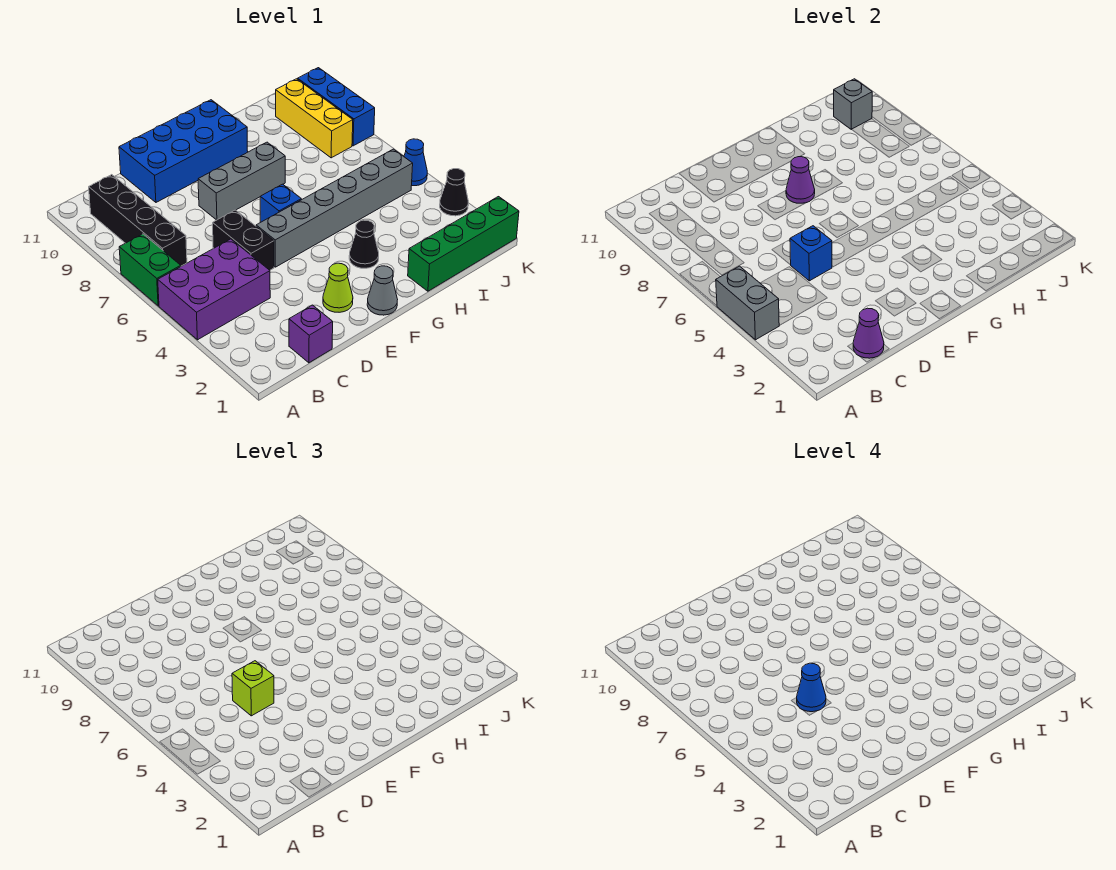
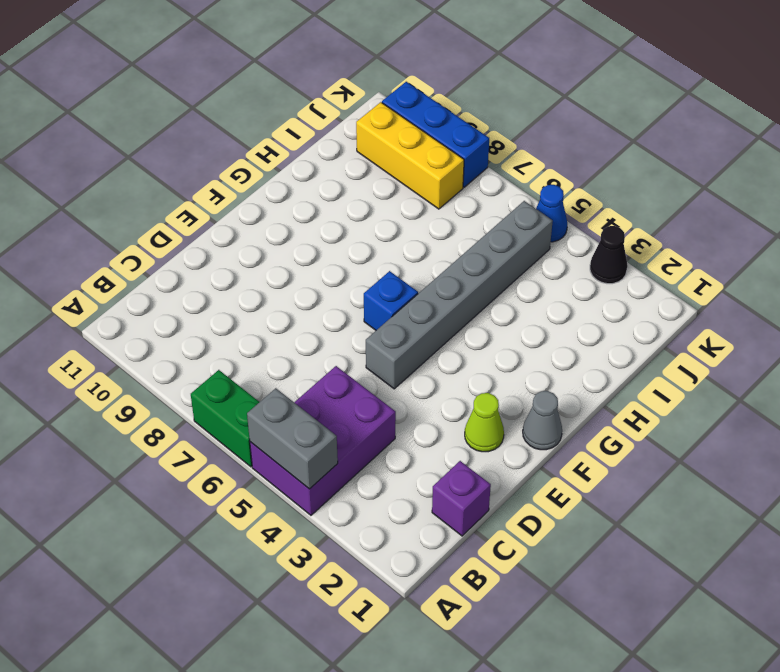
none -> black brick B7:B10 level 1
none -> black brick D5:D6 level 1
none -> blue brick D10:G11 level 1

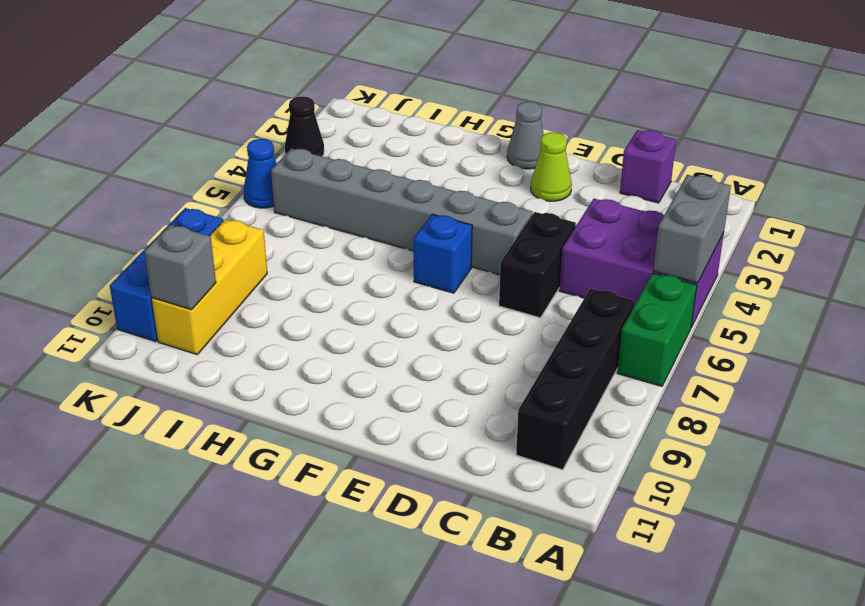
none -> blue brick D10:G11 level 1
none -> grey brick E8:G8 level 1
none -> black cone G3 level 1

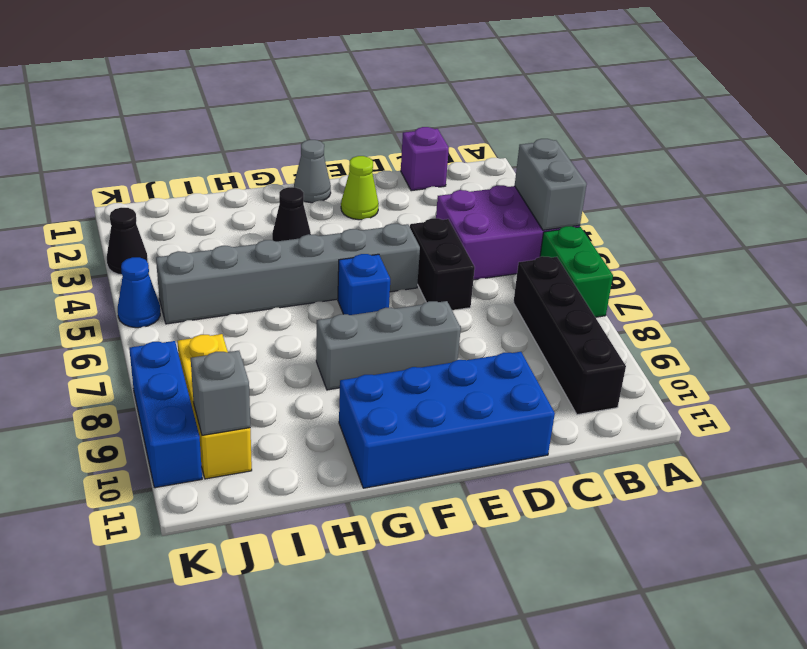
none -> green brick H1:K1 level 1
none -> purple cone C1 level 2
none -> blue brick D5 level 2

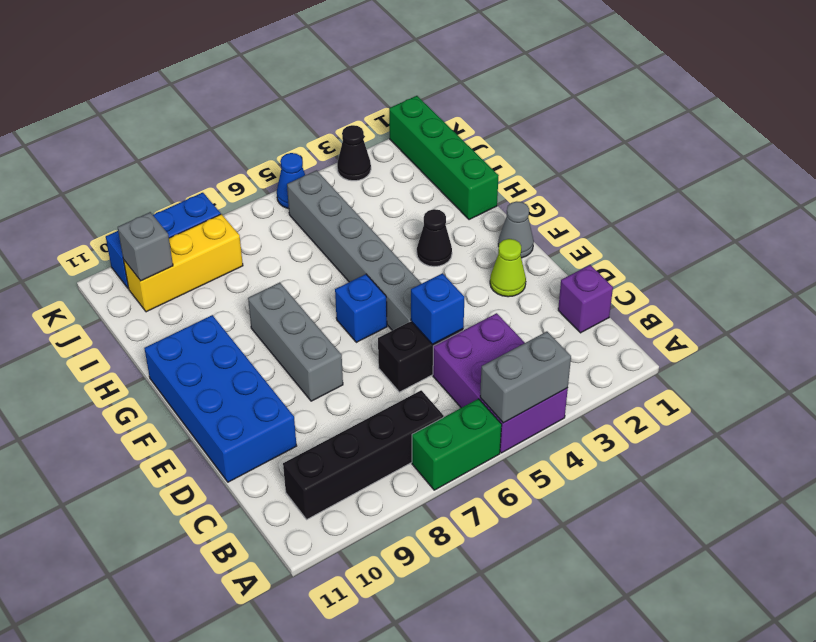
none -> purple cone C1 level 2
none -> purple cone F8 level 2
none -> lime brick D5 level 3

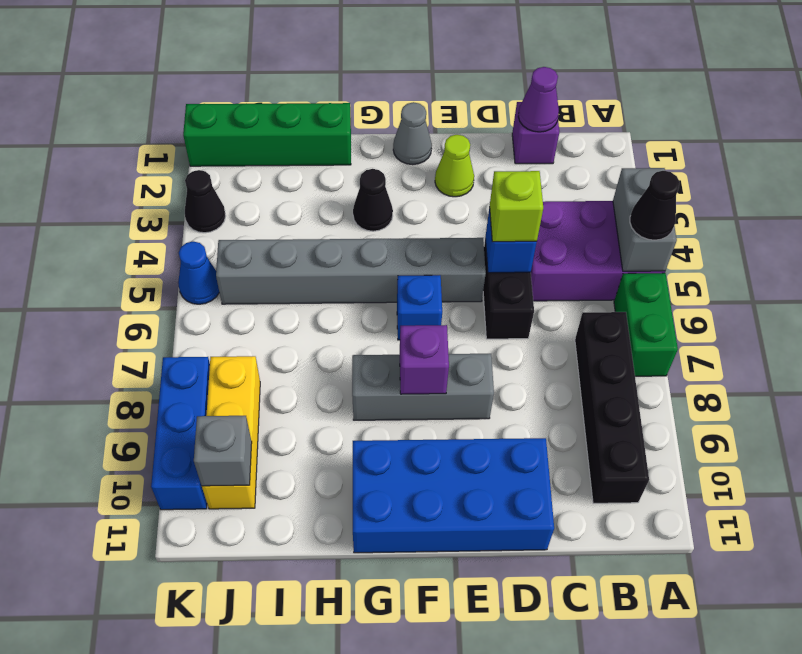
black cone A5 level 3 -> none
purple brick F8 level 2 -> purple cone F8 level 2
none -> blue cone D5 level 4

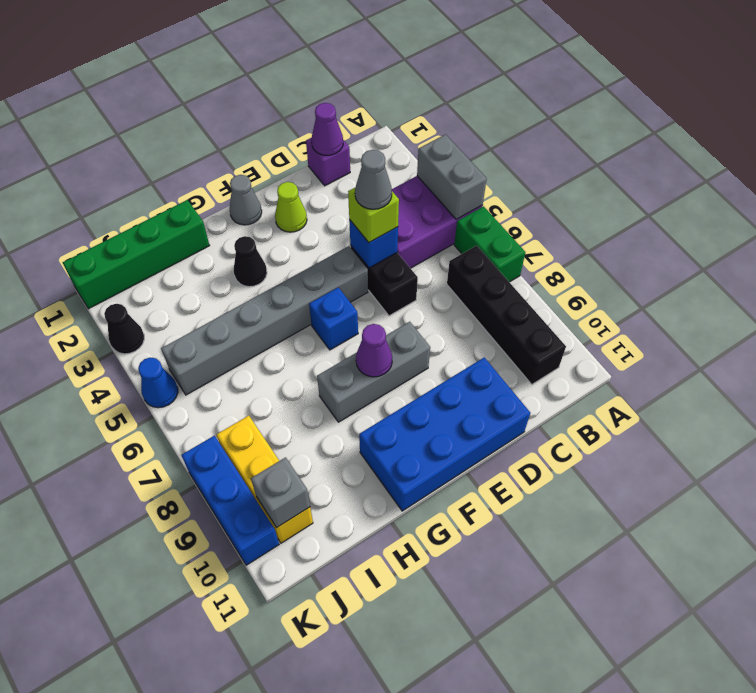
grey cone D5 level 4 -> blue cone D5 level 4

